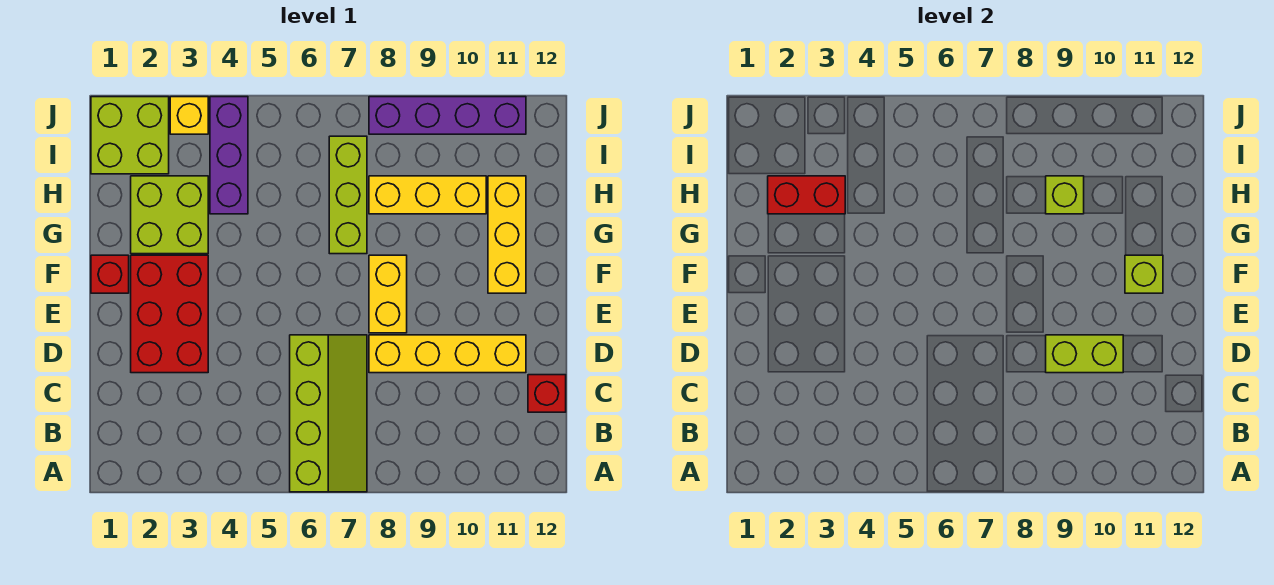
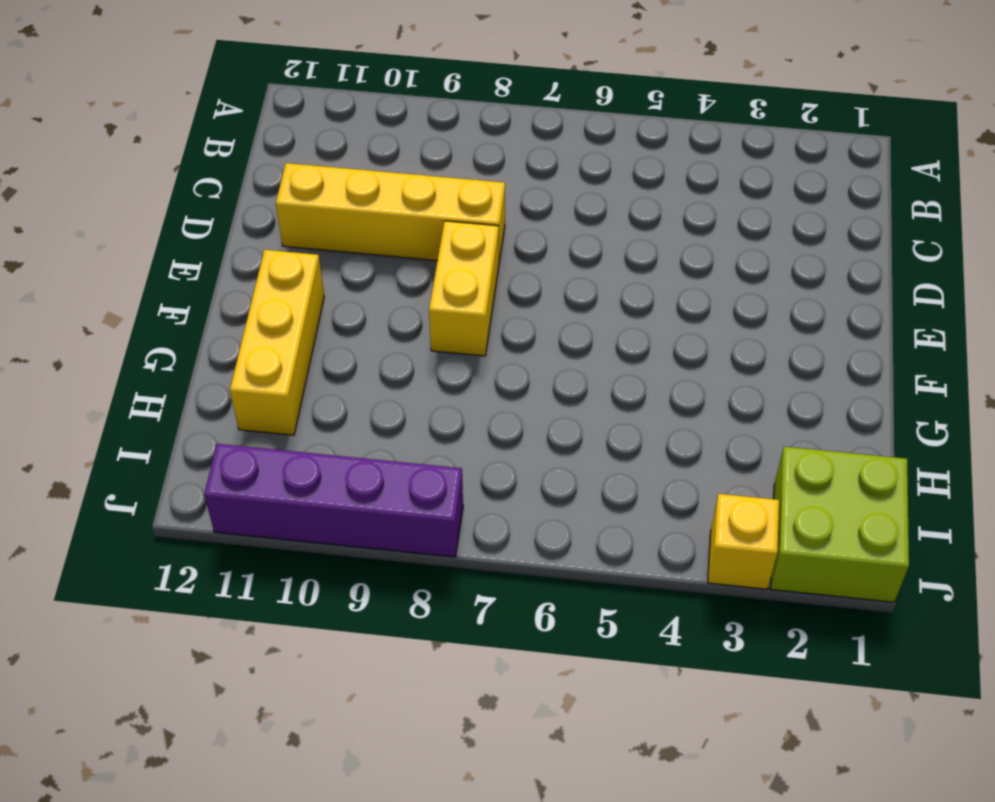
none -> lime slope A6:D7 level 1 top 6
none -> red brick C12 level 1
none -> red brick D2:F3 level 1

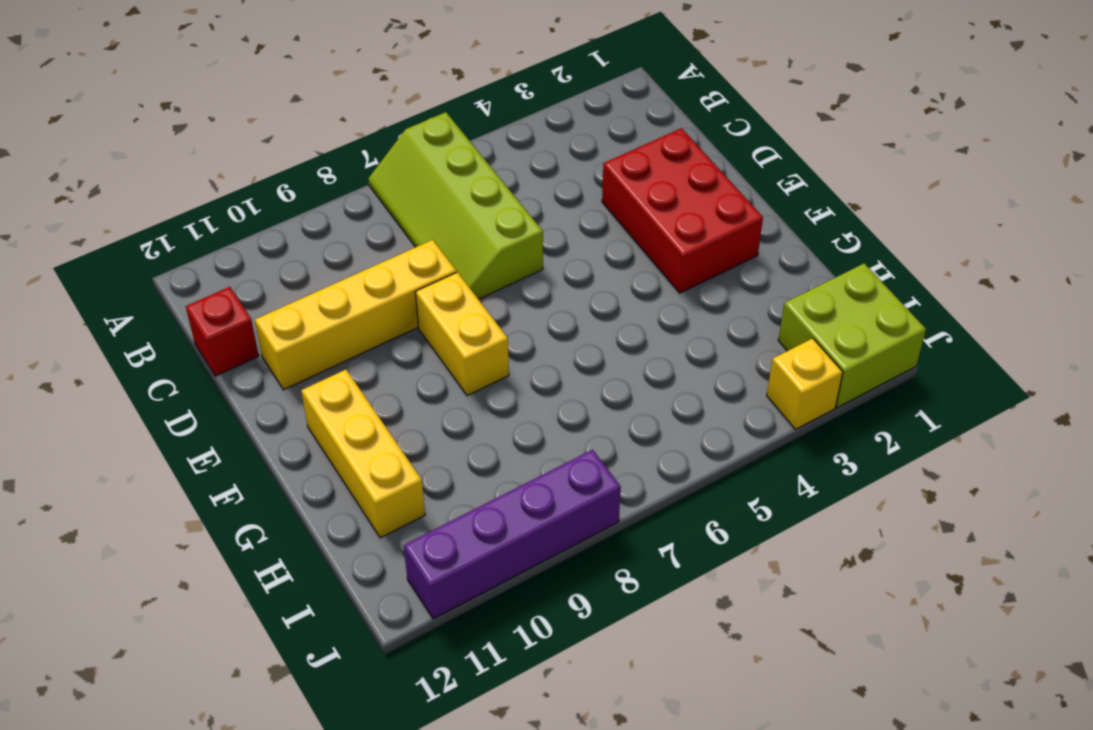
none -> red brick F1 level 1
none -> lime brick G2:H3 level 1
none -> lime brick G7:I7 level 1

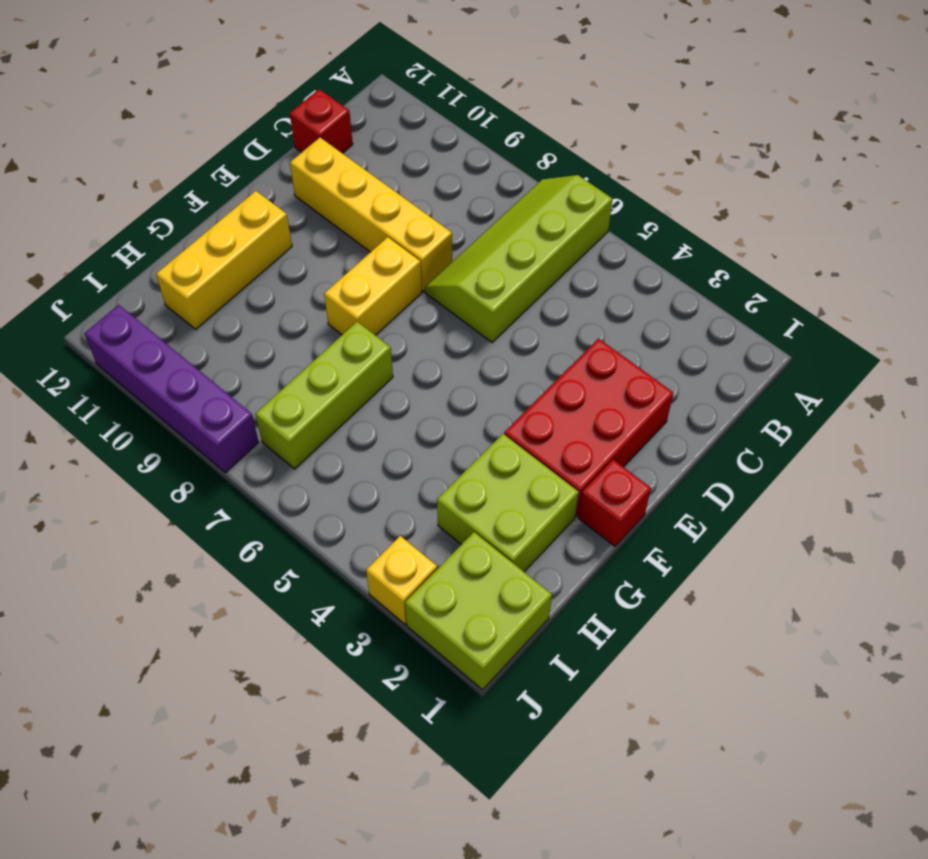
none -> purple brick H4:J4 level 1
none -> yellow brick H8:H10 level 1
none -> lime brick D9:D10 level 2

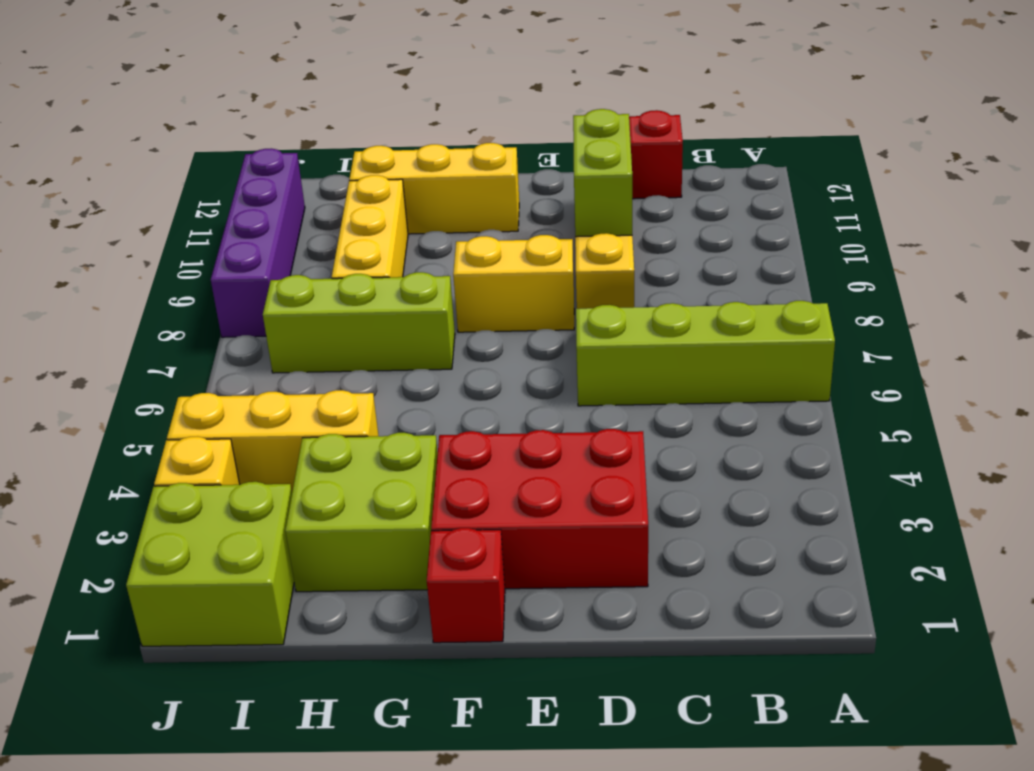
yellow brick H4:J4 level 1 -> purple brick H4:J4 level 1
none -> lime brick F11 level 2
none -> red brick H2:H3 level 2
none -> lime brick H9 level 2

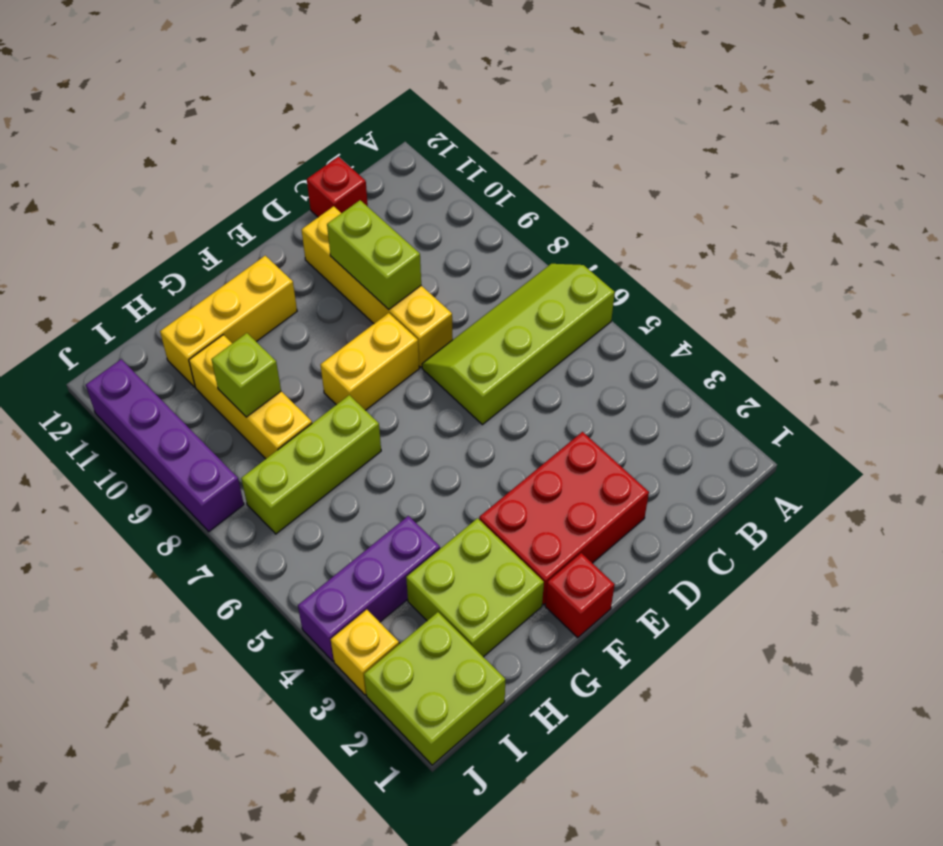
none -> lime brick F11 level 2
none -> red brick H2:H3 level 2

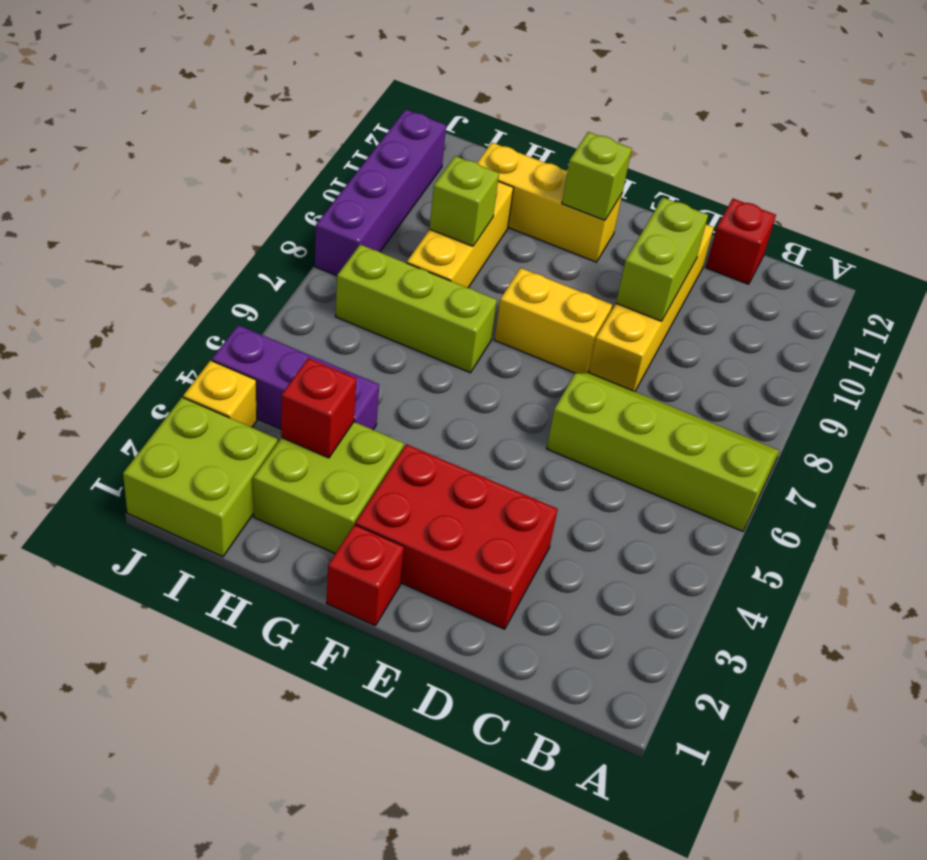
red brick H3 level 2 -> red brick H2:H3 level 2

